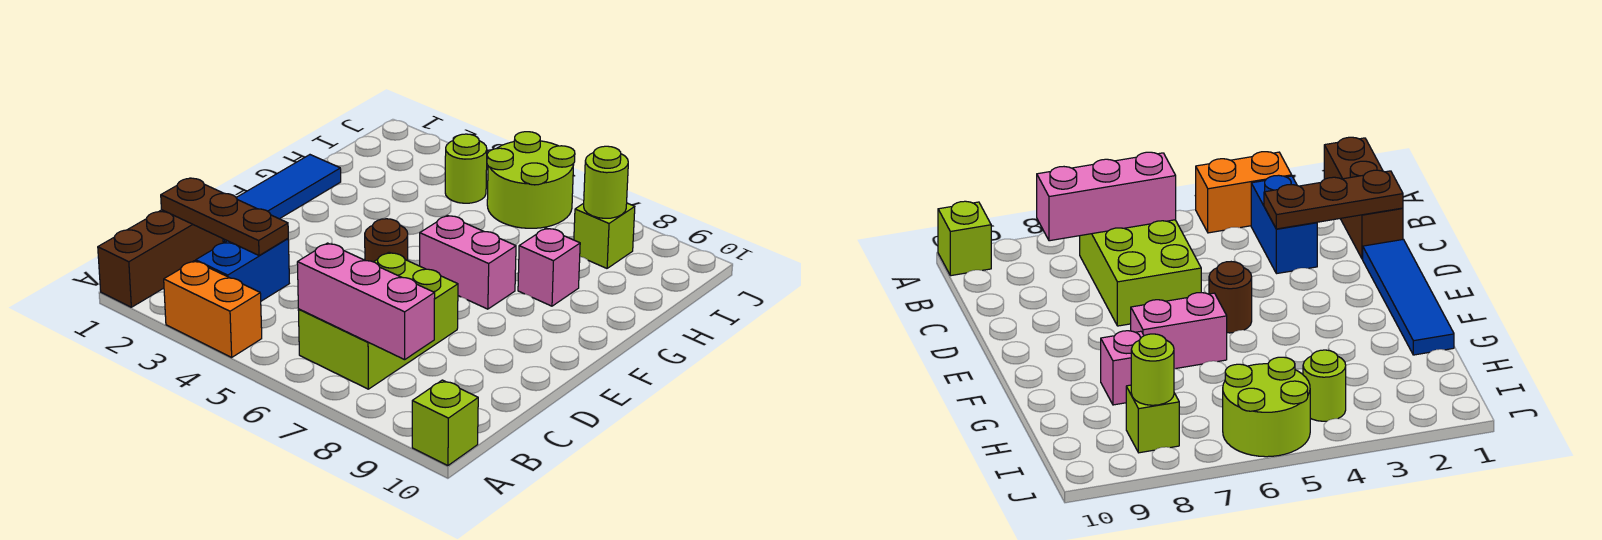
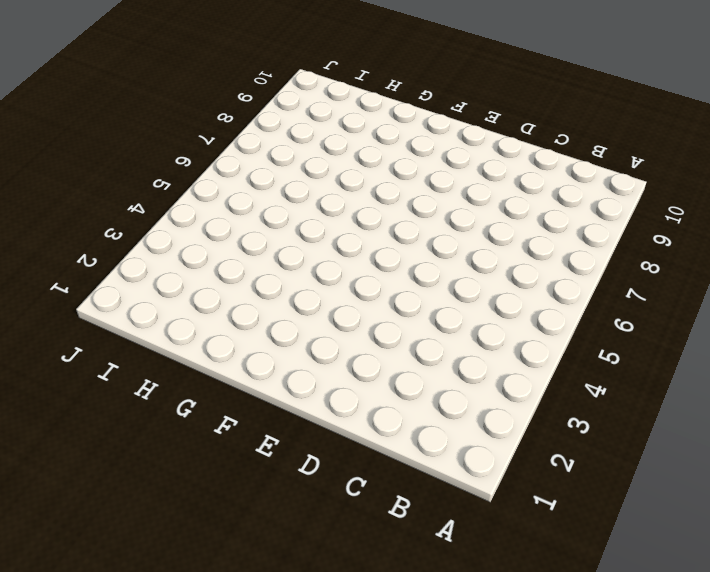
none -> brown brick A1:C1 level 1
none -> orange brick A3:A4 level 1
none -> lime brick A10 level 1

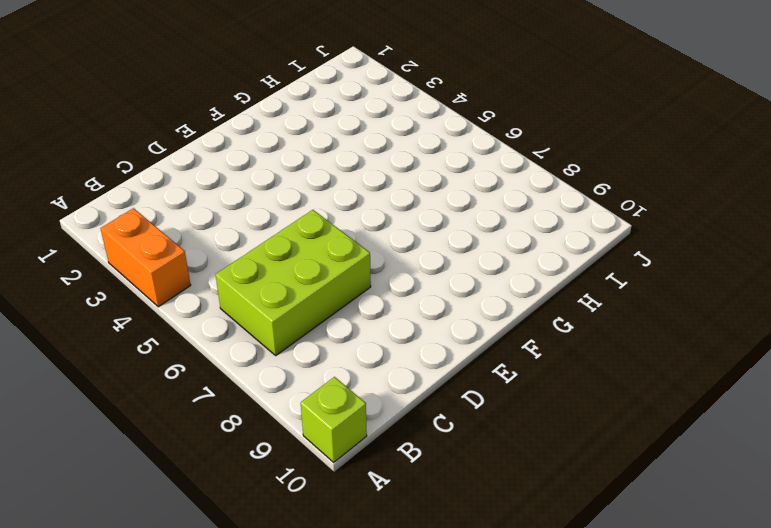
none -> brown brick A1:C1 level 1
none -> blue brick B3:C3 level 1
none -> blue tile D1:G1 level 1

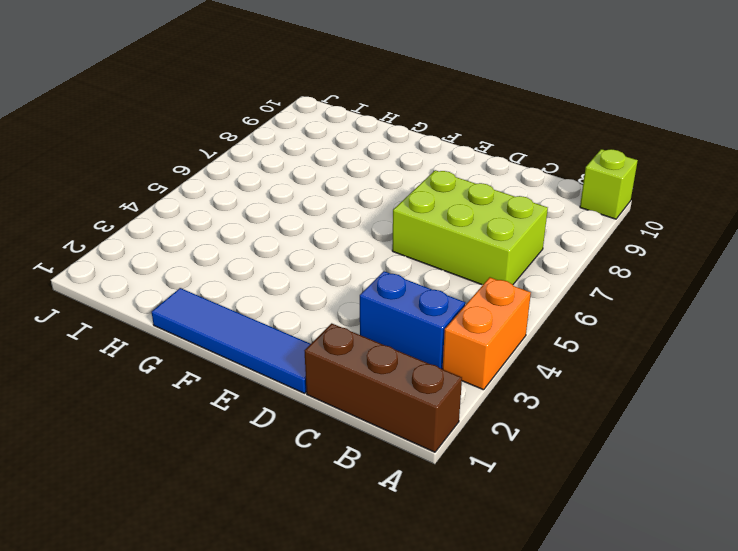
none -> brown round brick E5 level 1
none -> pink brick F6:F7 level 1
none -> pink brick G8 level 1

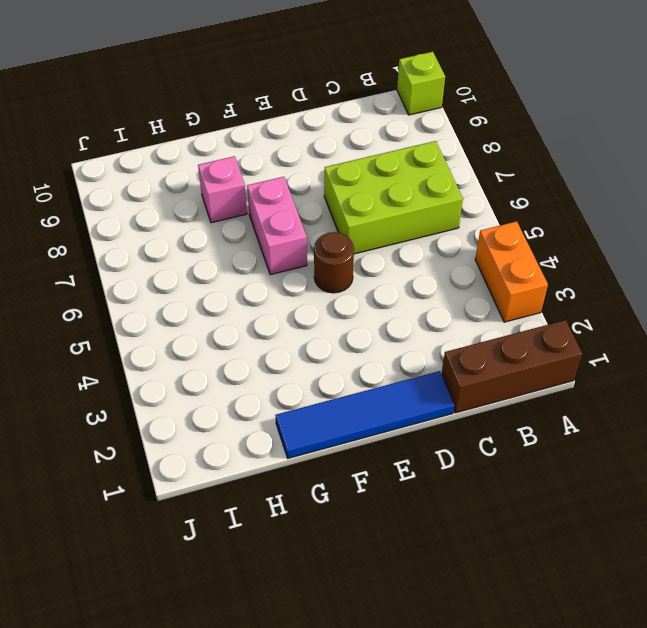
none -> blue brick B3:C3 level 1
none -> lime round brick I4 level 1
none -> lime round brick I5:J6 level 1

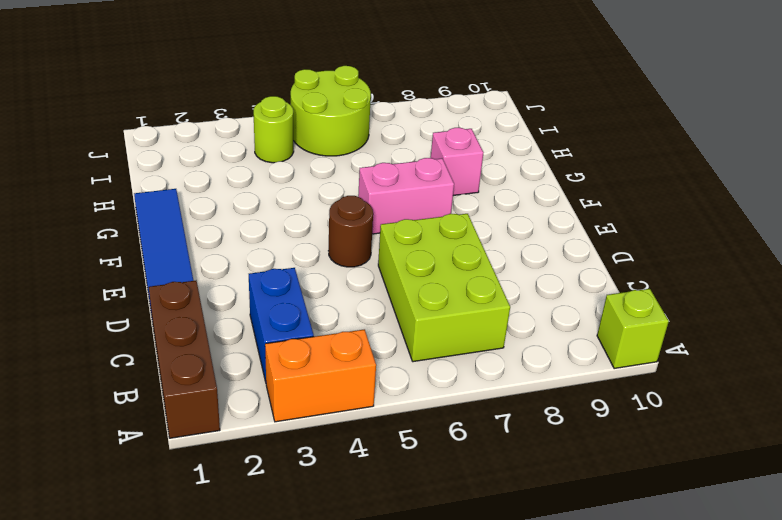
none -> lime brick I8 level 1
none -> pink brick B6:B8 level 2
none -> brown plate C1:C3 level 2

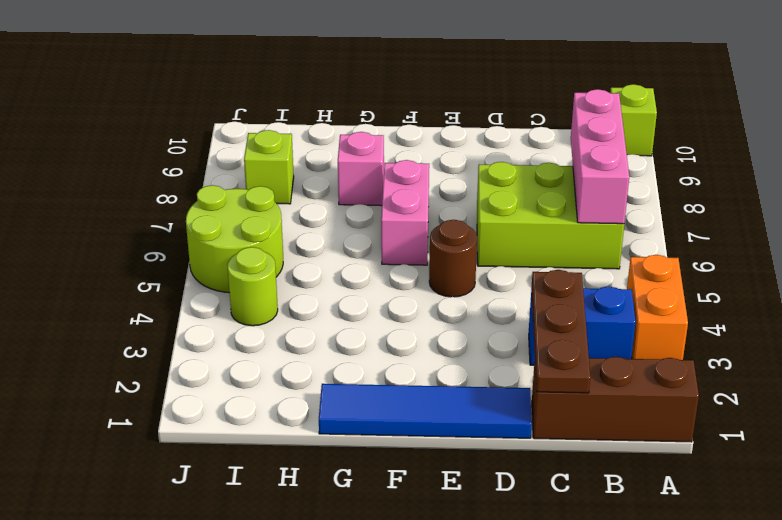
none -> lime round brick I8 level 2

